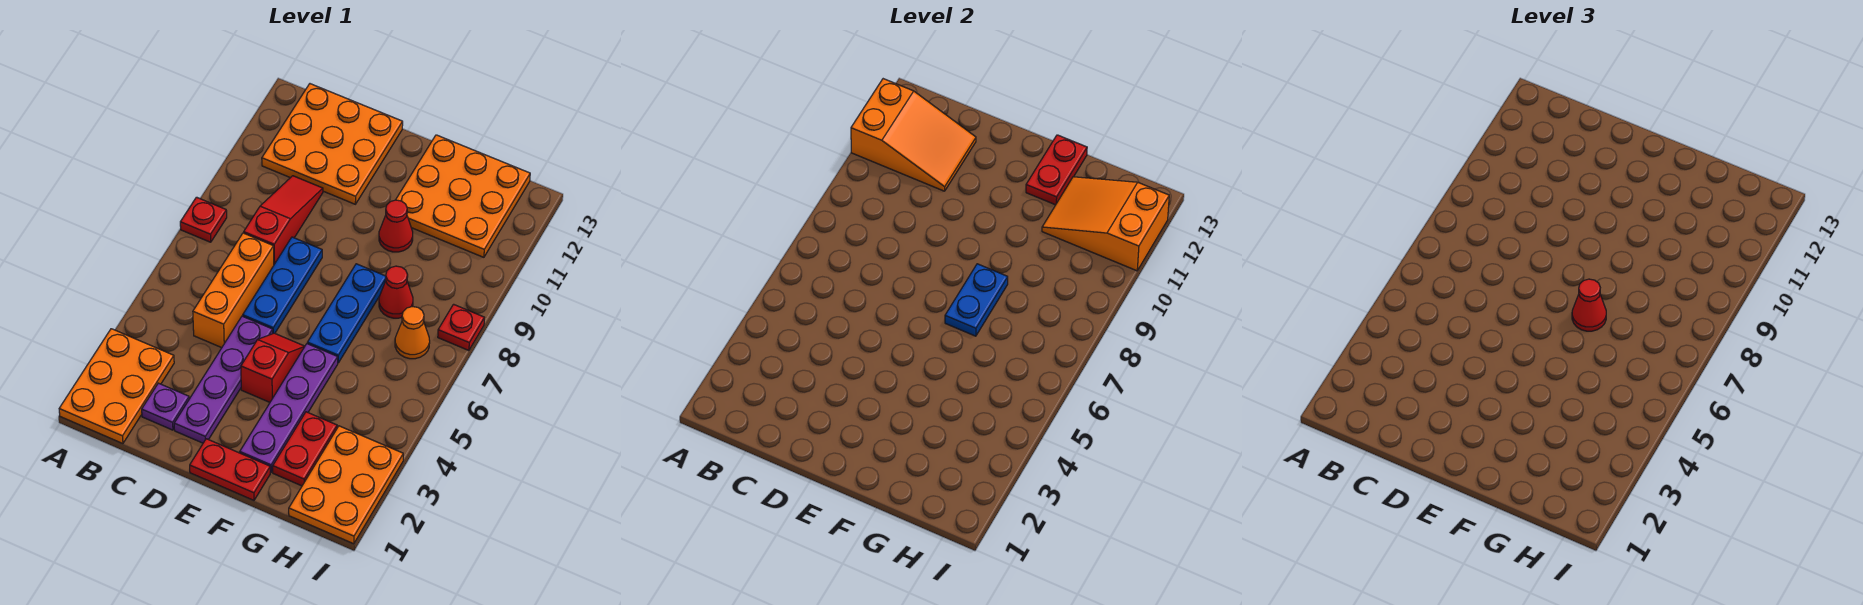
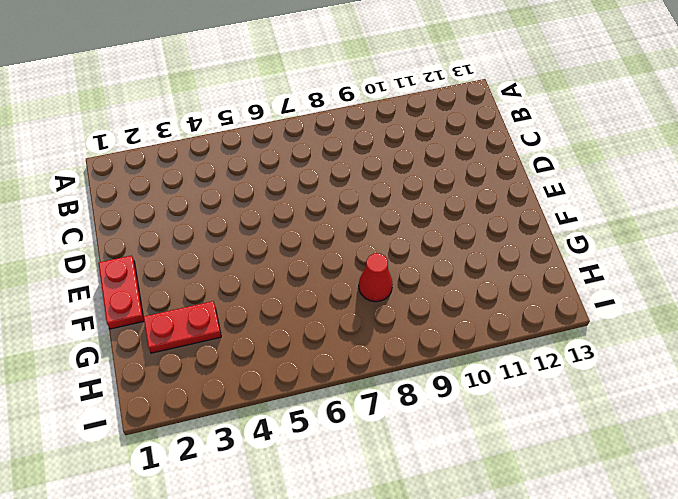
none -> orange plate A1:B3 level 1
none -> red plate A8 level 1
none -> orange plate B11:D13 level 1

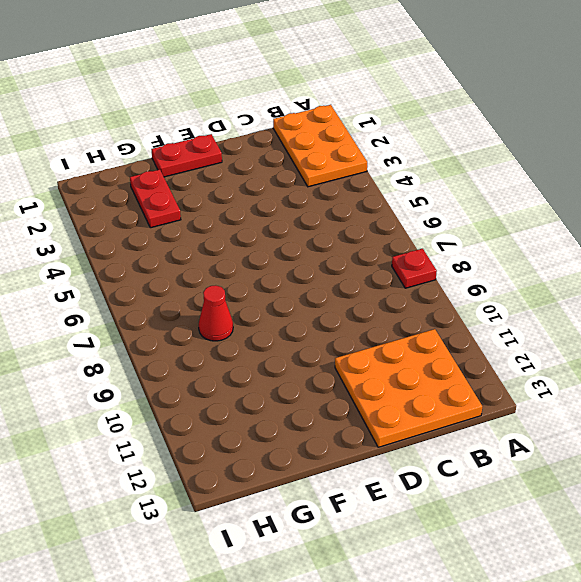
none -> purple plate C2 level 1
none -> orange brick C5:C7 level 1
none -> red slope C8:C10 level 1 top 8

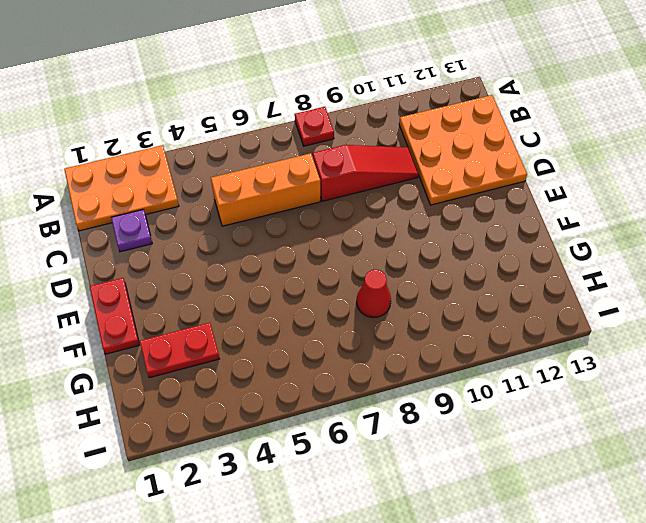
none -> purple plate D2:D5 level 1
none -> blue plate D6:D8 level 1
none -> red slope E4:E5 level 1 top 4

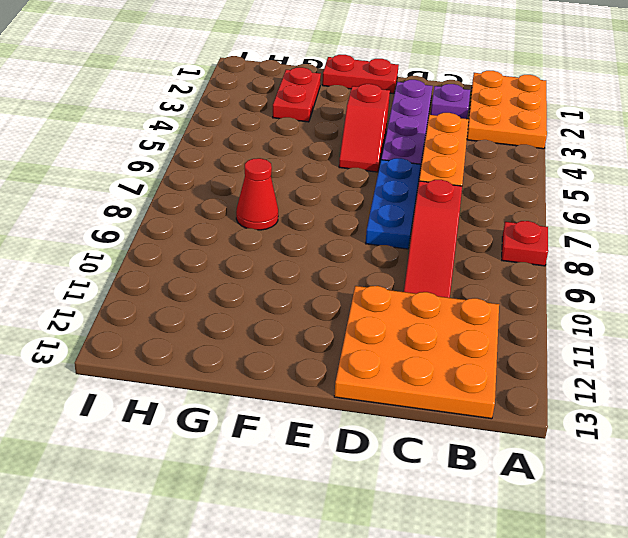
none -> purple plate F2:F5 level 1
none -> blue plate F6:F8 level 1
none -> red cone F10 level 1

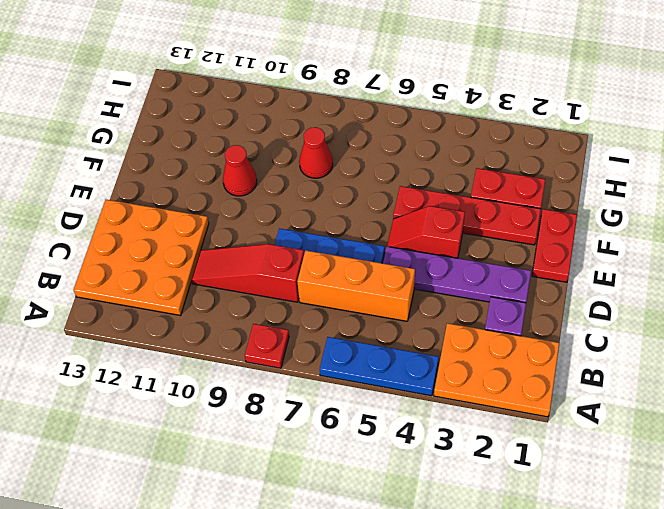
blue plate A4:A6 level 1 -> blue plate F6:F8 level 1
red plate F2:F5 level 1 -> purple plate F2:F5 level 1
none -> orange plate F11:H13 level 1
none -> orange plate H1:I3 level 1
none -> orange cone H7 level 1

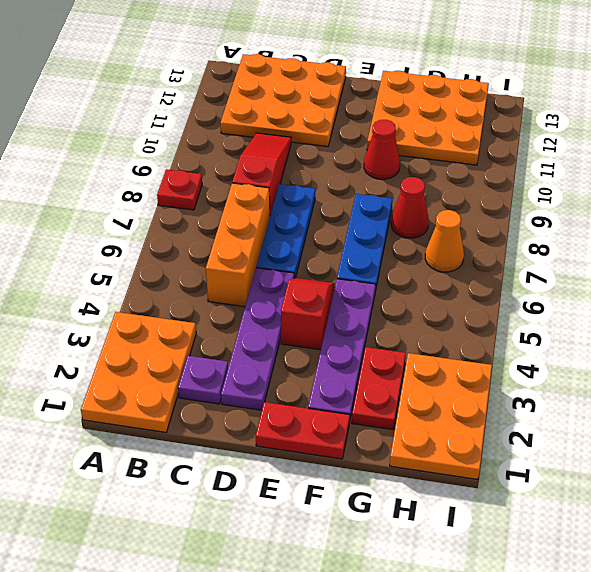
none -> red plate I8 level 1
none -> orange slope A11:C12 level 2 top A
none -> blue plate F7:F8 level 2

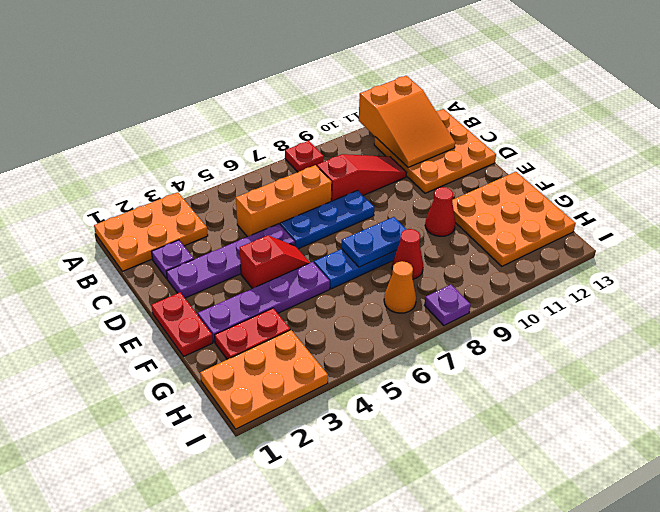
purple plate I8 level 1 -> red plate I8 level 1
none -> red plate F12:F13 level 2
none -> orange slope G11:I12 level 2 top I
none -> red cone F7 level 3

